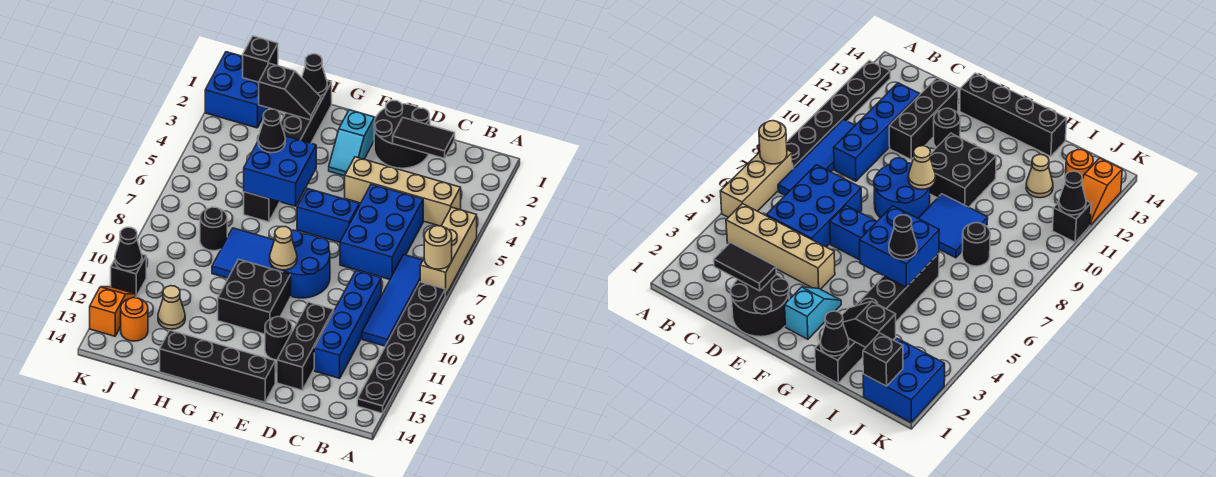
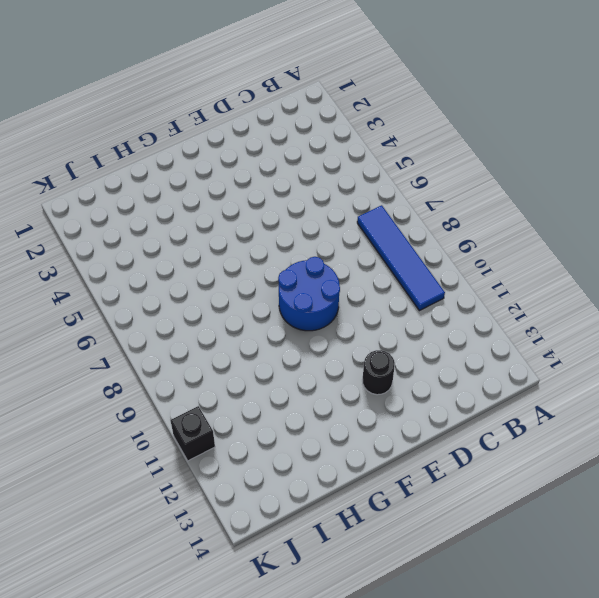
none -> tan brick A5:A7 level 1
none -> black plate A8:A13 level 1
none -> tan brick B4:E4 level 1
none -> blue brick C5:D7 level 1

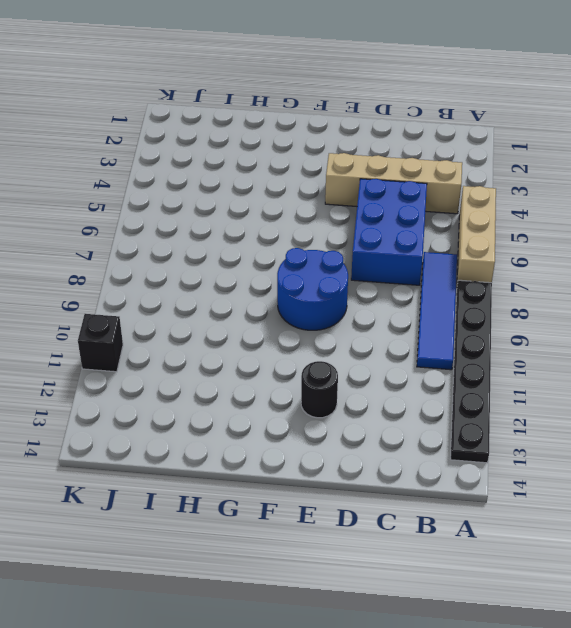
none -> blue brick C9:C12 level 1
none -> black round brick D1:E2 level 1
none -> black brick D11:D13 level 1
none -> blue brick E6:F6 level 1

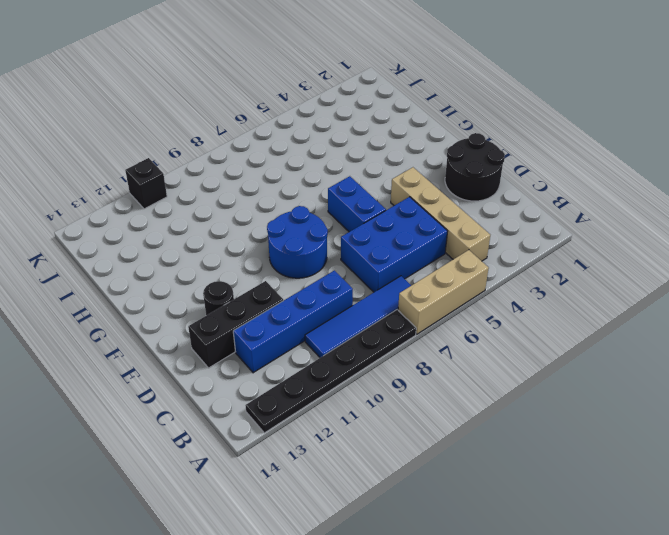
none -> black brick E14:H14 level 1
none -> cyan slope F2:F3 level 1 top 2
none -> black brick F10:G11 level 1
none -> blue tile G8:H9 level 1

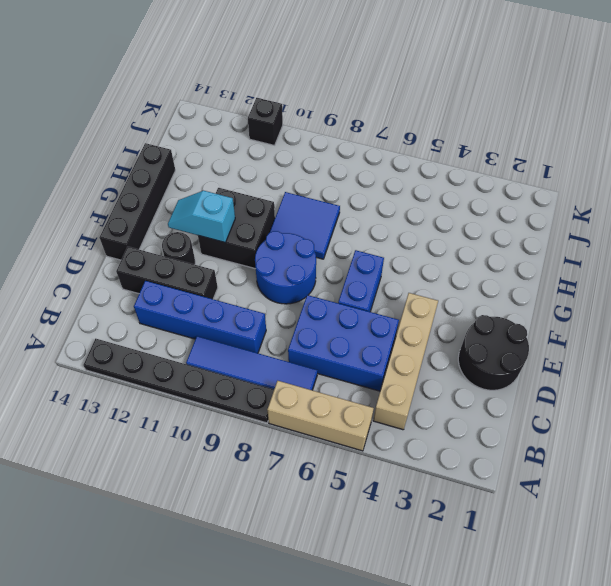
cyan slope F11:F12 level 2 top 11 -> cyan slope F2:F3 level 1 top 2
none -> black brick H1:H6 level 1
none -> black round brick I8 level 1
none -> tan cone I12 level 1
none -> blue brick J1:K2 level 1

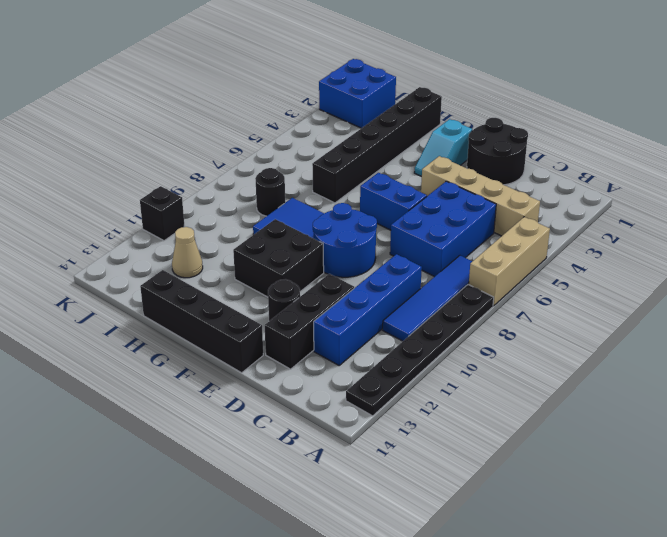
none -> orange round brick J13 level 1
none -> orange slope K12:K13 level 1 top 13
none -> tan round brick A7 level 2
none -> black tile C2:D2 level 2

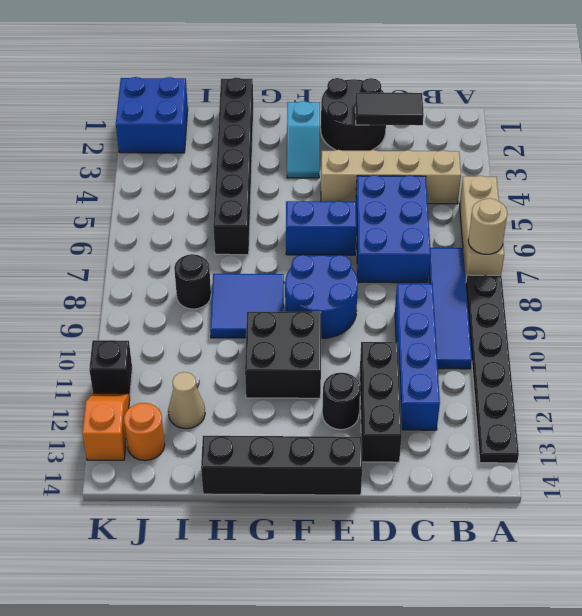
none -> tan cone F9 level 2
none -> blue brick G5:H6 level 2
none -> black cone H1 level 2
none -> black slope H2:I2 level 2 top I

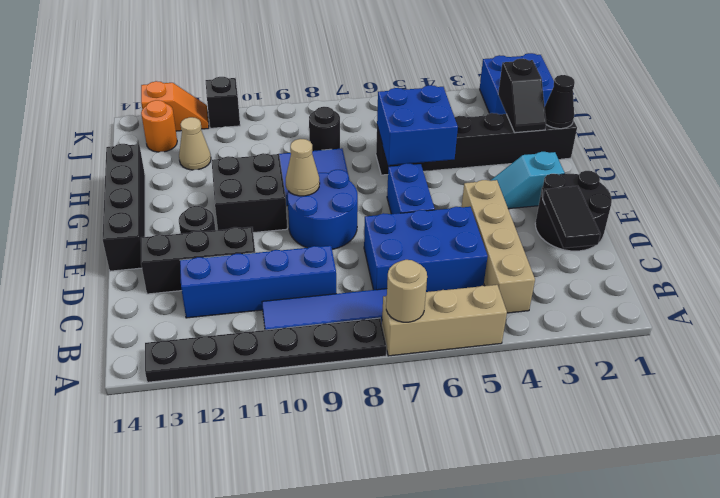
none -> black brick J1 level 2
none -> black cone K11 level 2
none -> black cone H5 level 3

